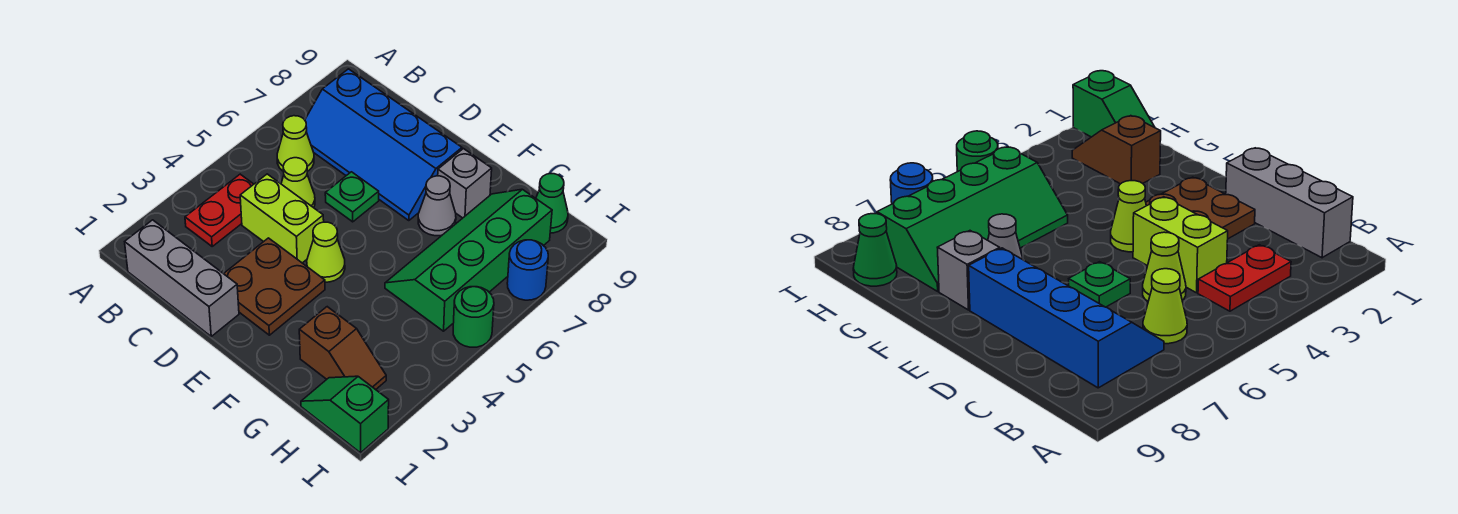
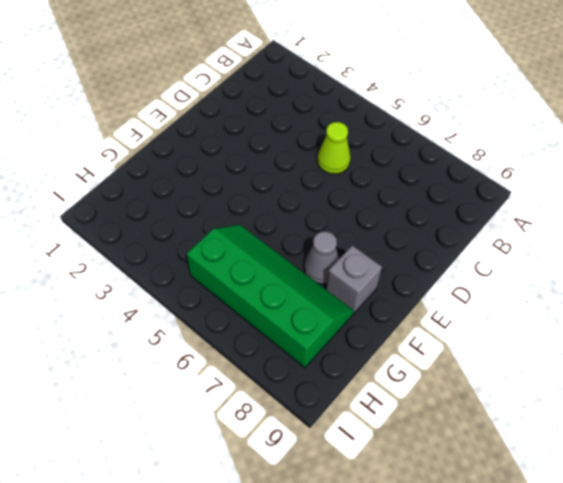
none -> grey brick B1:D1 level 1
none -> red plate B3:B4 level 1
none -> lime cone B6 level 1

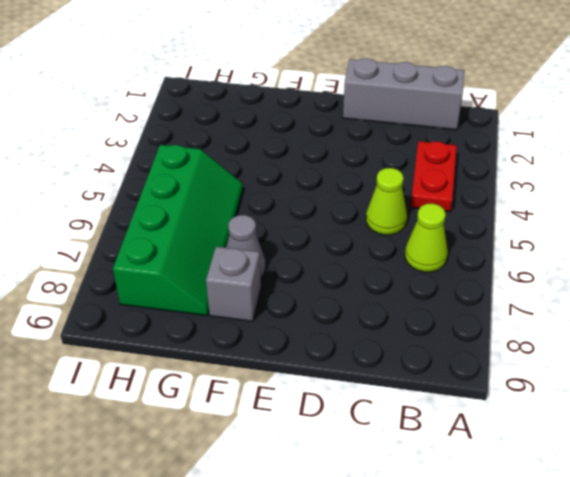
none -> blue slope B7:E8 level 1 top 8
none -> lime brick C4:D4 level 1
none -> brown plate D2:E3 level 1

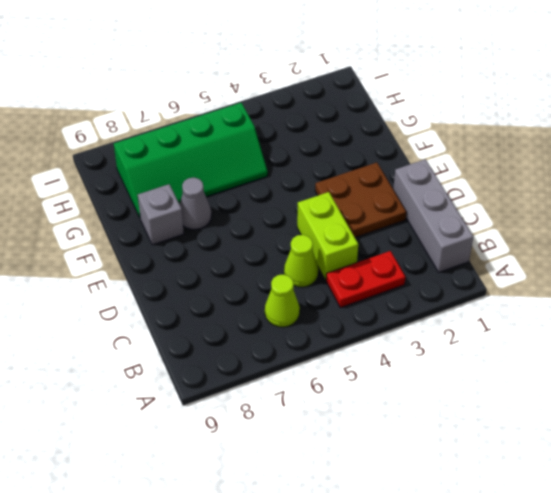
none -> blue slope B7:E8 level 1 top 8
none -> green plate D6 level 1
none -> lime cone E4 level 1

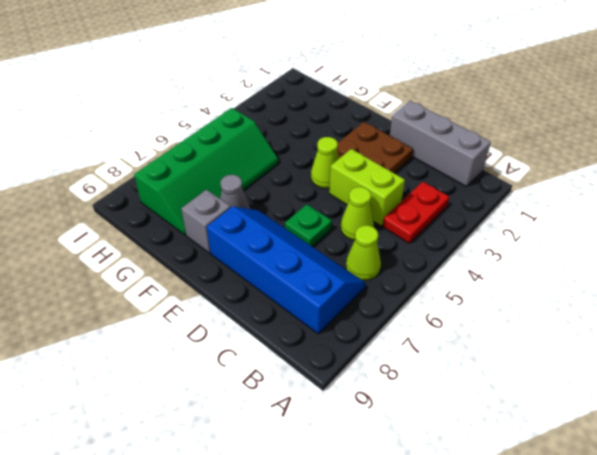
none -> brown slope G2:H2 level 1 top G
none -> green slope H1:I1 level 1 top I
none -> green cone H9 level 1

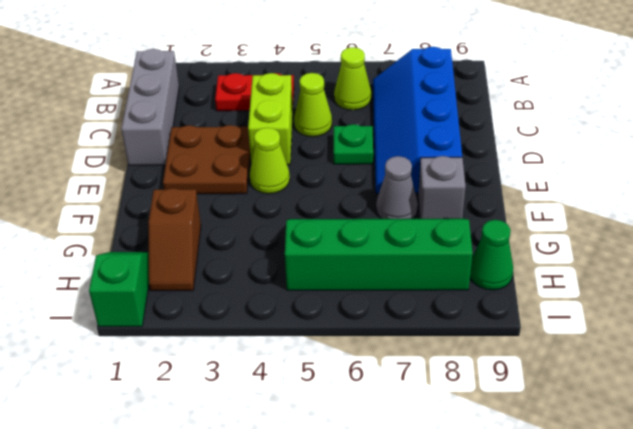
none -> green round brick I5 level 1
none -> blue round brick I7 level 1

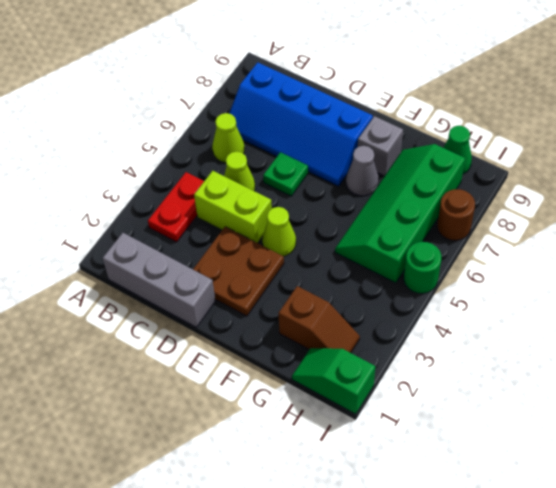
brown round brick I7 level 1 -> blue round brick I7 level 1

